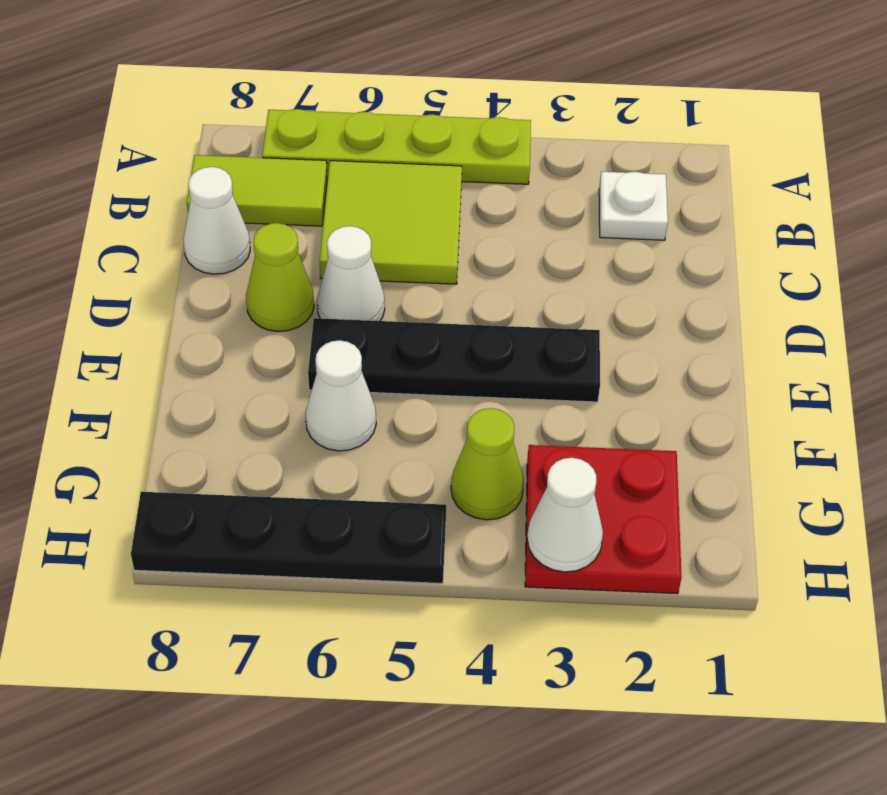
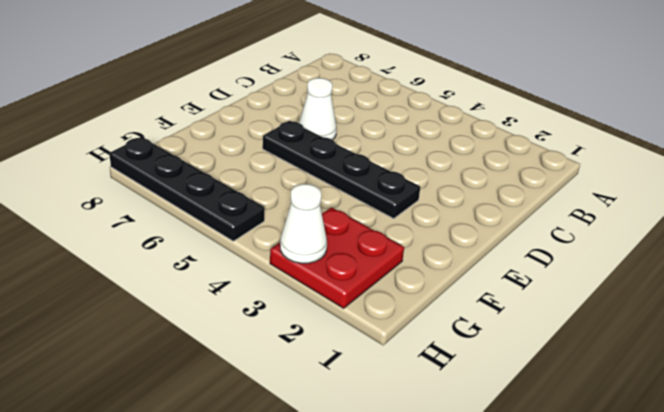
none -> lime plate A4:A7 level 1
none -> white plate B2 level 1
none -> lime tile B5:C6 level 1

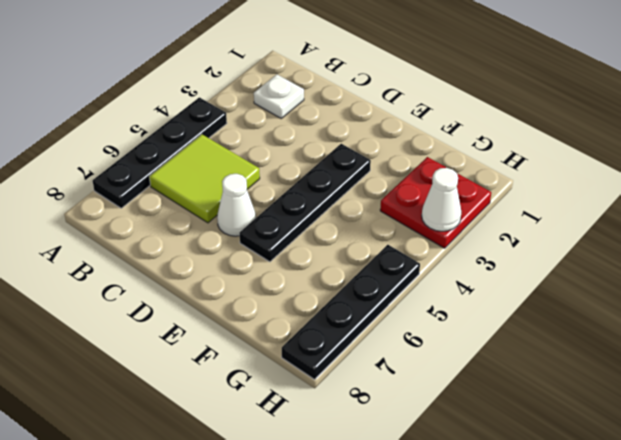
black plate A4:A7 level 1 -> lime plate A4:A7 level 1
none -> lime tile B7:B8 level 1
none -> white cone C8 level 1
none -> lime cone D7 level 1

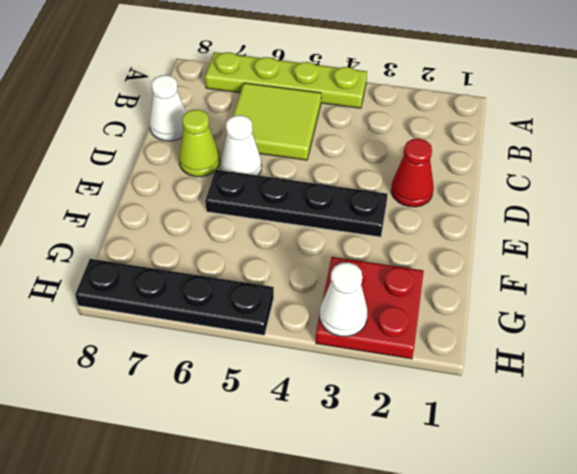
red cone D2 level 1 -> none
none -> white plate B2 level 1
none -> lime tile B7:B8 level 1
none -> white cone F6 level 1

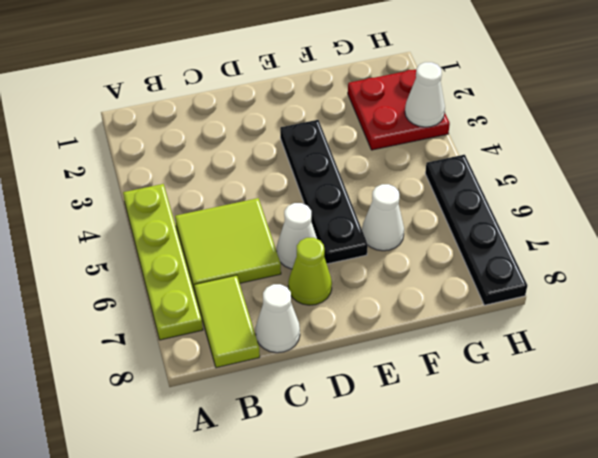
none -> white plate B2 level 1
none -> lime cone G4 level 1

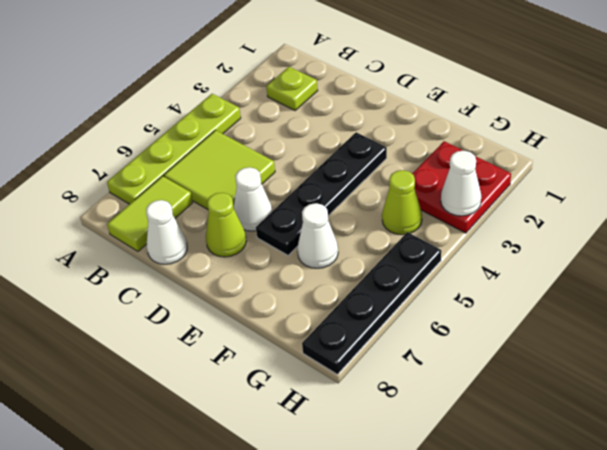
lime plate B2 level 1 -> white plate B2 level 1

